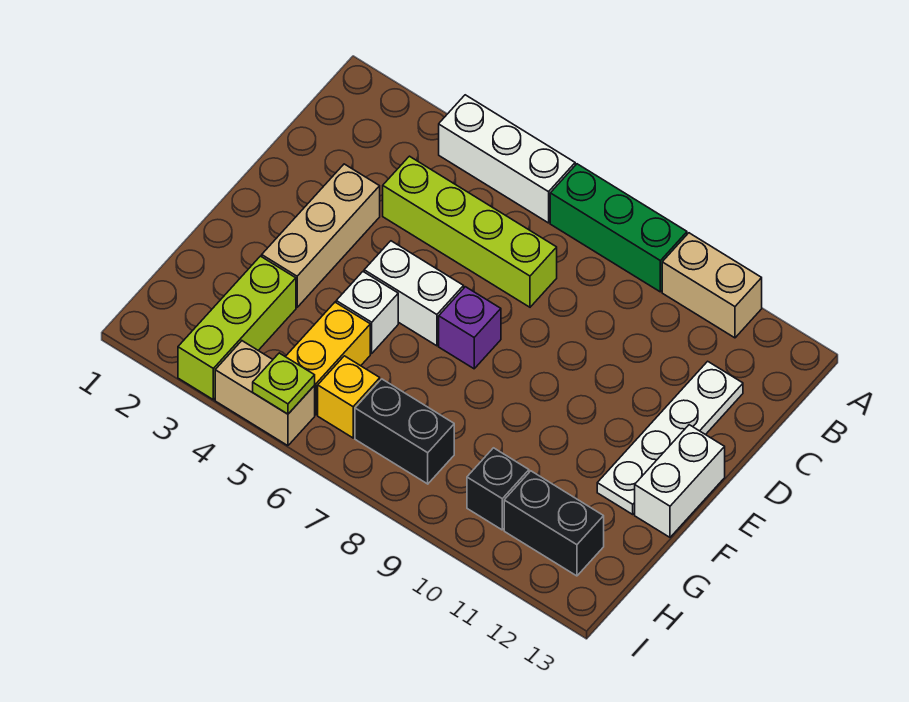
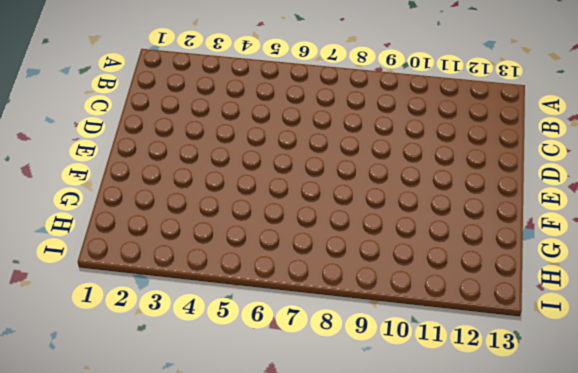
none -> white brick A4:A6 level 1
none -> green brick A7:A9 level 1
none -> tan brick A10:A11 level 1

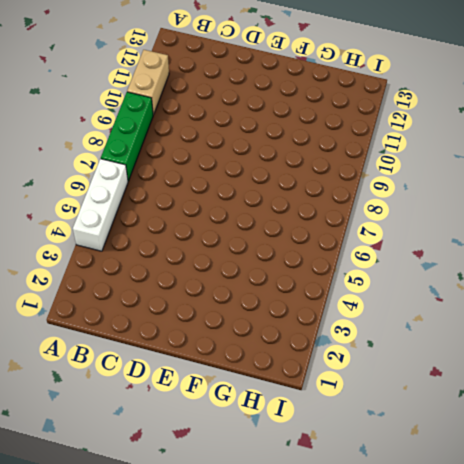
none -> lime brick C4:C7 level 1
none -> white plate C12:F12 level 1
none -> tan brick D3:F3 level 1

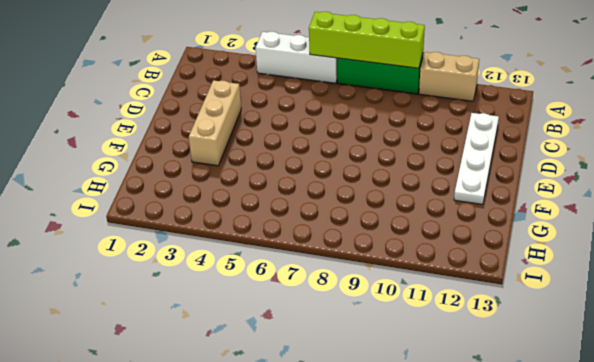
lime brick A6:A9 level 2 -> lime brick C4:C7 level 1
none -> white brick E5:E6 level 1
none -> purple brick E7 level 1
none -> white brick E13:F13 level 1

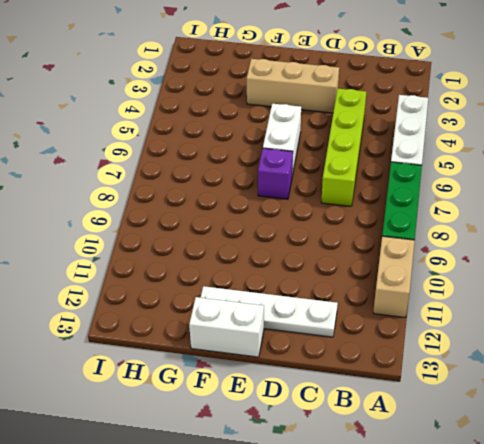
none -> white brick F5 level 1
none -> lime brick G3:I3 level 1
none -> yellow brick G5:H5 level 1

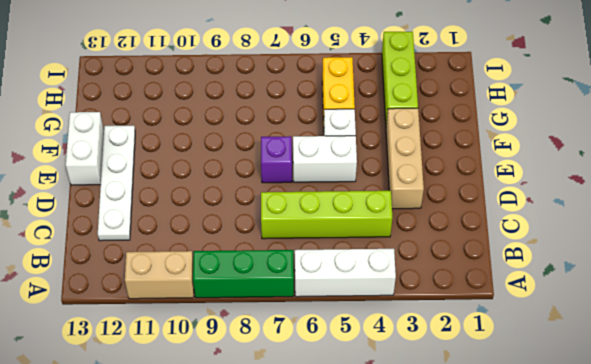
none -> yellow brick H6 level 1
none -> black brick H7:H8 level 1
none -> black brick H10 level 1

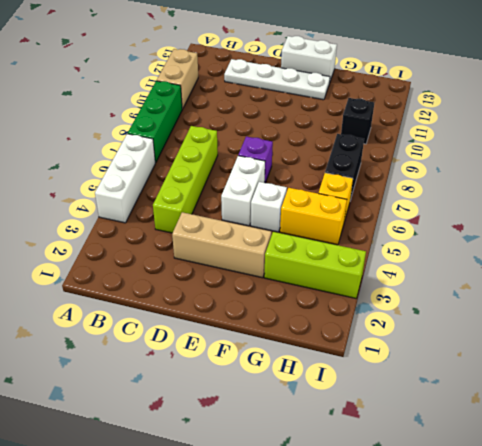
none -> black brick H11:H12 level 1
none -> tan brick I4:I5 level 1
none -> lime plate I5 level 2

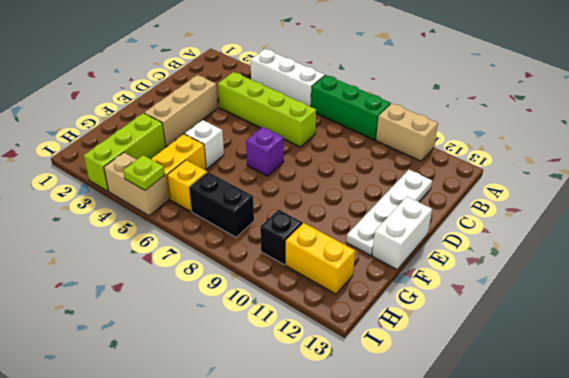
yellow brick H11:H12 level 1 -> black brick H11:H12 level 1
none -> white brick E5:E6 level 1

